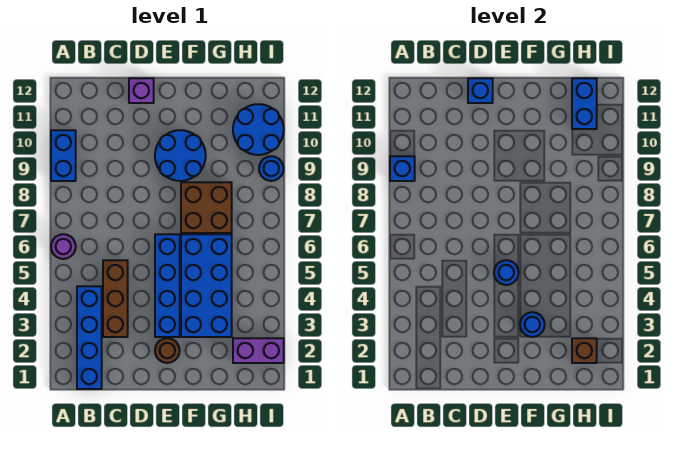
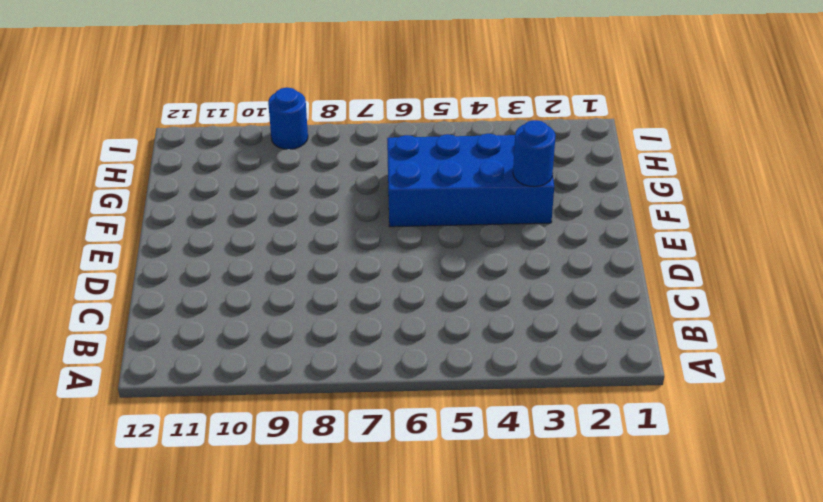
none -> purple round brick A6 level 1
none -> blue brick A9:A10 level 1
none -> blue brick B1:B4 level 1

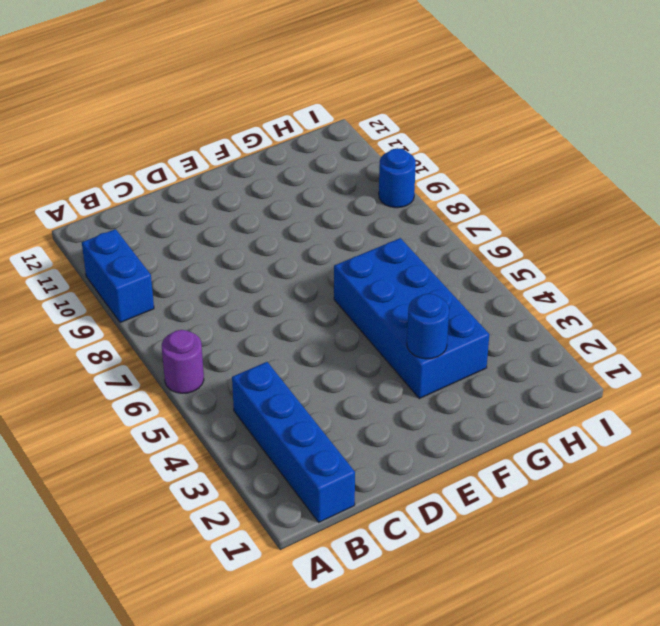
none -> brown brick C3:C5 level 1
none -> purple brick D12 level 1
none -> brown round brick E2 level 1

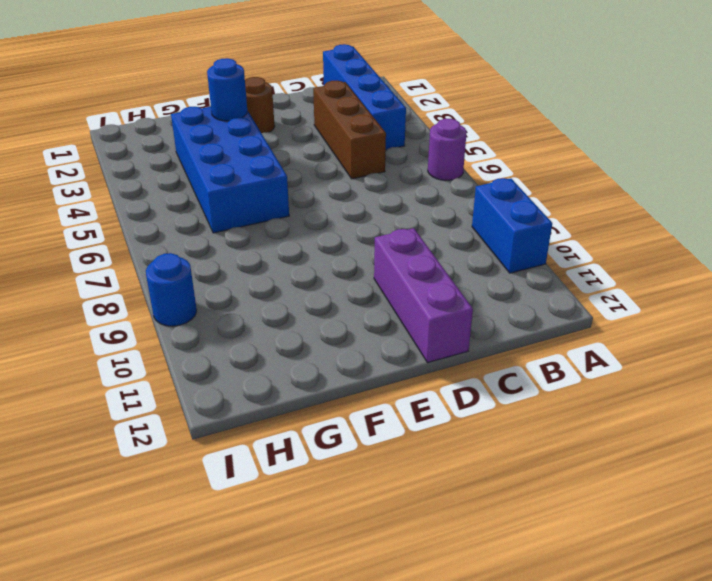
purple brick D10:D12 level 1 -> purple brick D12 level 1
none -> blue brick E3:E6 level 1
none -> blue round brick E9:F10 level 1
none -> brown brick F7:G8 level 1

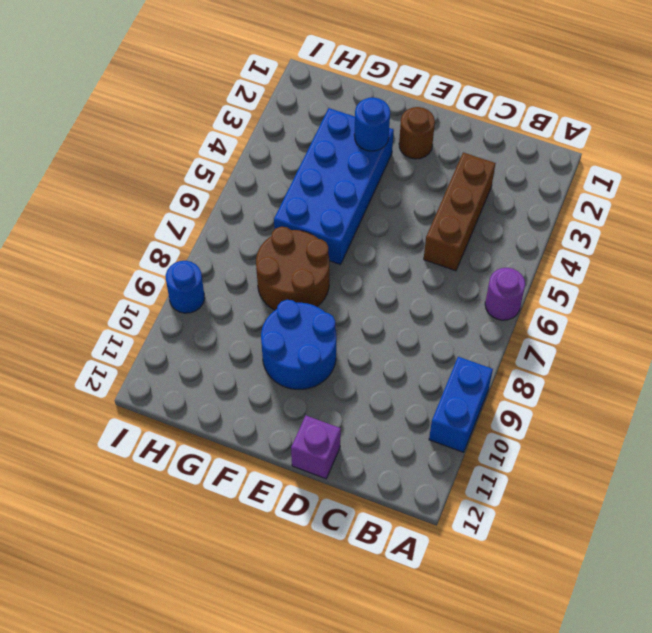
brown round brick F7:G8 level 1 -> brown brick F7:G8 level 1
none -> blue brick B1:B4 level 1
none -> blue brick E3:E6 level 1
none -> purple brick H2:I2 level 1

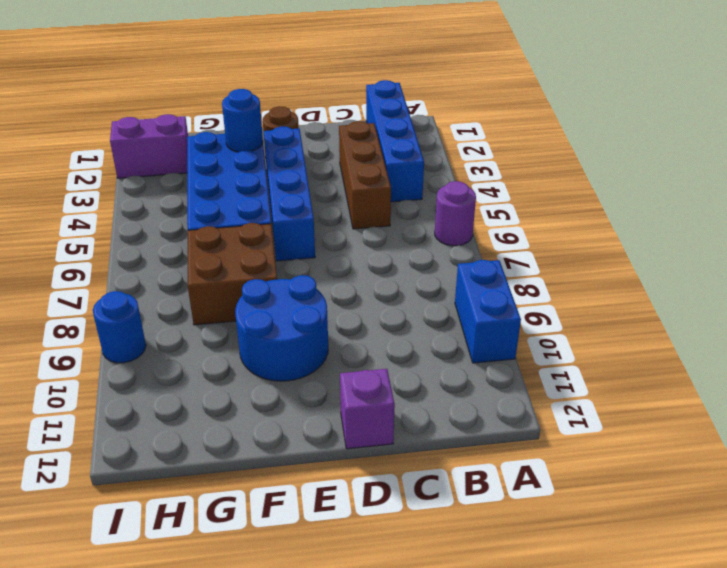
none -> blue round brick H10:I11 level 1
none -> blue brick A9 level 2
none -> blue brick D12 level 2

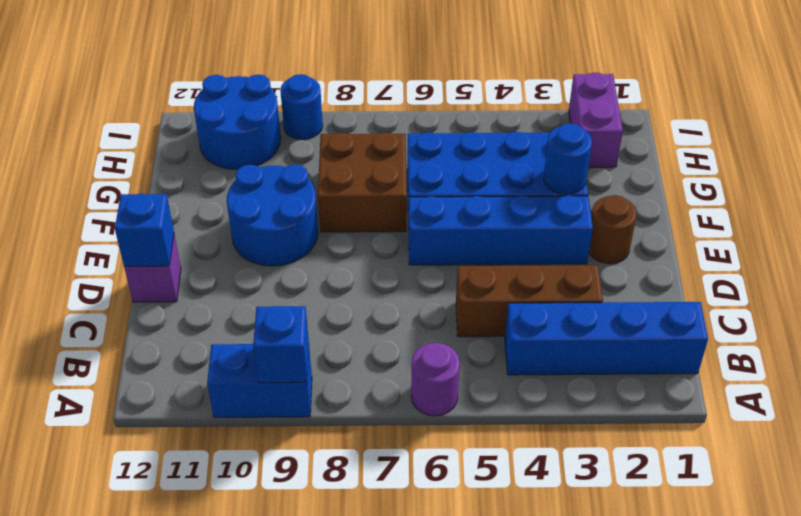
none -> blue round brick E5 level 2
none -> brown brick H2 level 2
none -> blue brick H11:H12 level 2

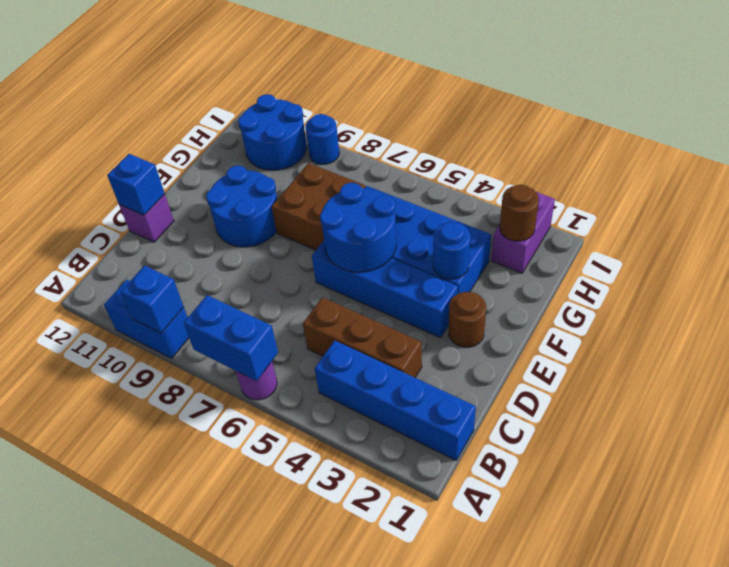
blue brick A6:A7 level 2 -> blue brick H11:H12 level 2
blue round brick E5:F6 level 2 -> blue round brick E5 level 2
brown round brick H2 level 2 -> brown brick H2 level 2

